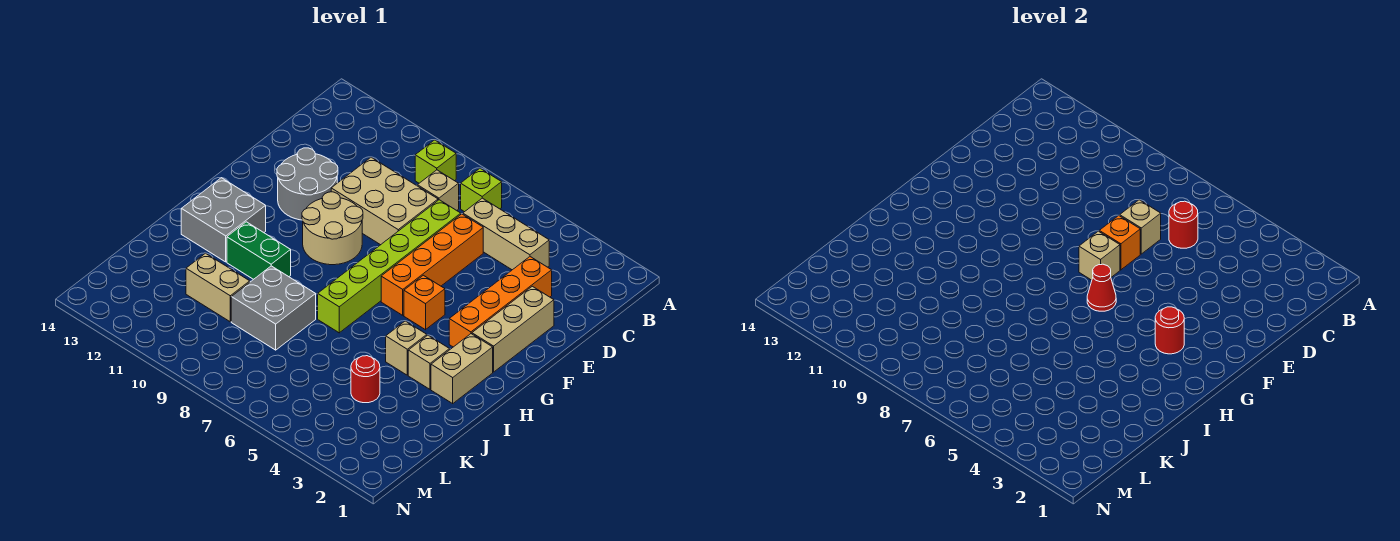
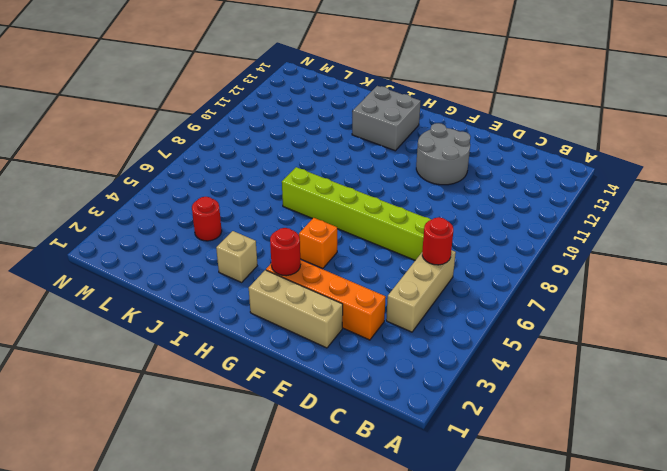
none -> lime brick B7 level 1
none -> lime brick B9 level 1
none -> tan brick C8 level 1

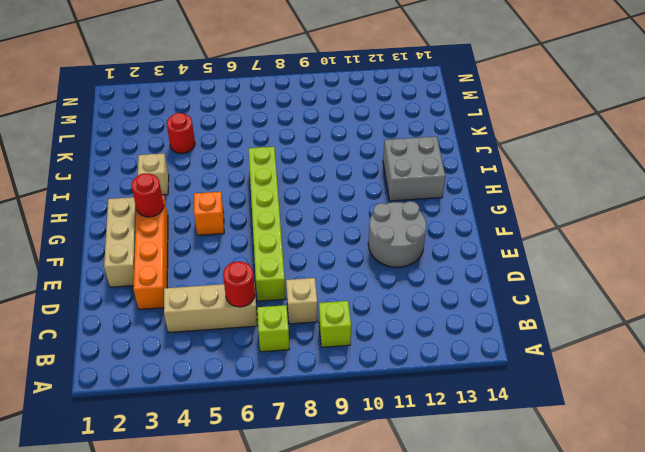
none -> orange brick D6:G6 level 1
none -> tan brick D8:E10 level 1
none -> tan round brick F9:G10 level 1

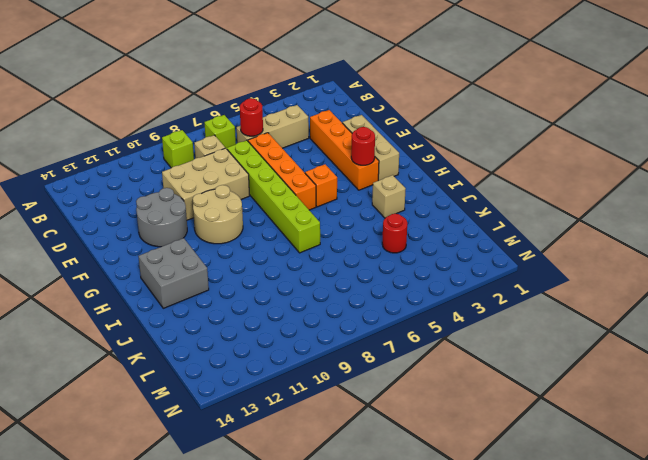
none -> tan brick H2:I2 level 1
none -> tan brick I4 level 1
none -> green brick I10:I11 level 1

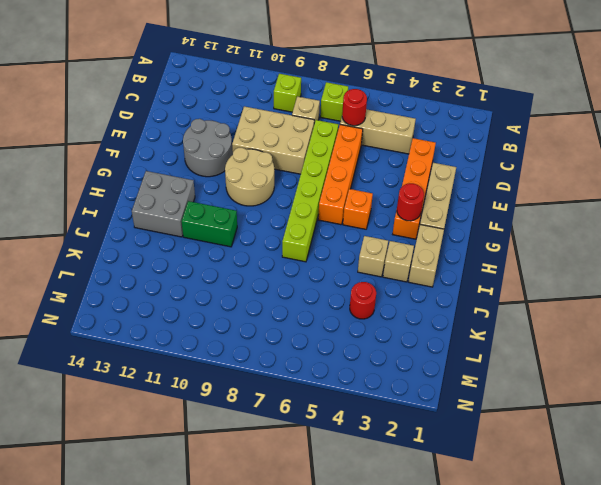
none -> grey brick J8:K9 level 1
none -> tan brick K10:K11 level 1
none -> tan brick D7 level 2

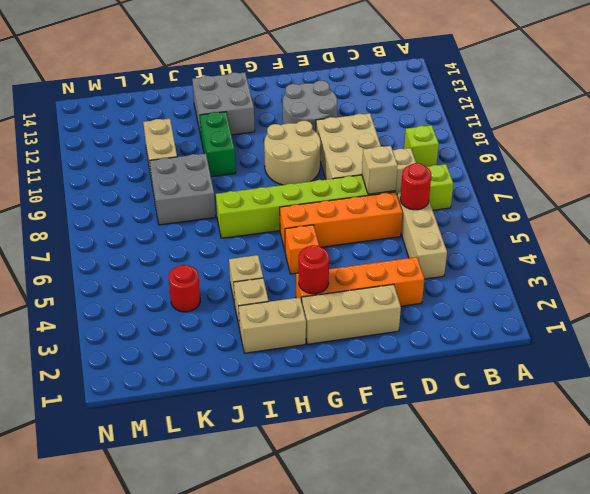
none -> orange brick E7 level 2
none -> tan brick F7 level 2
none -> red cone G6 level 2

